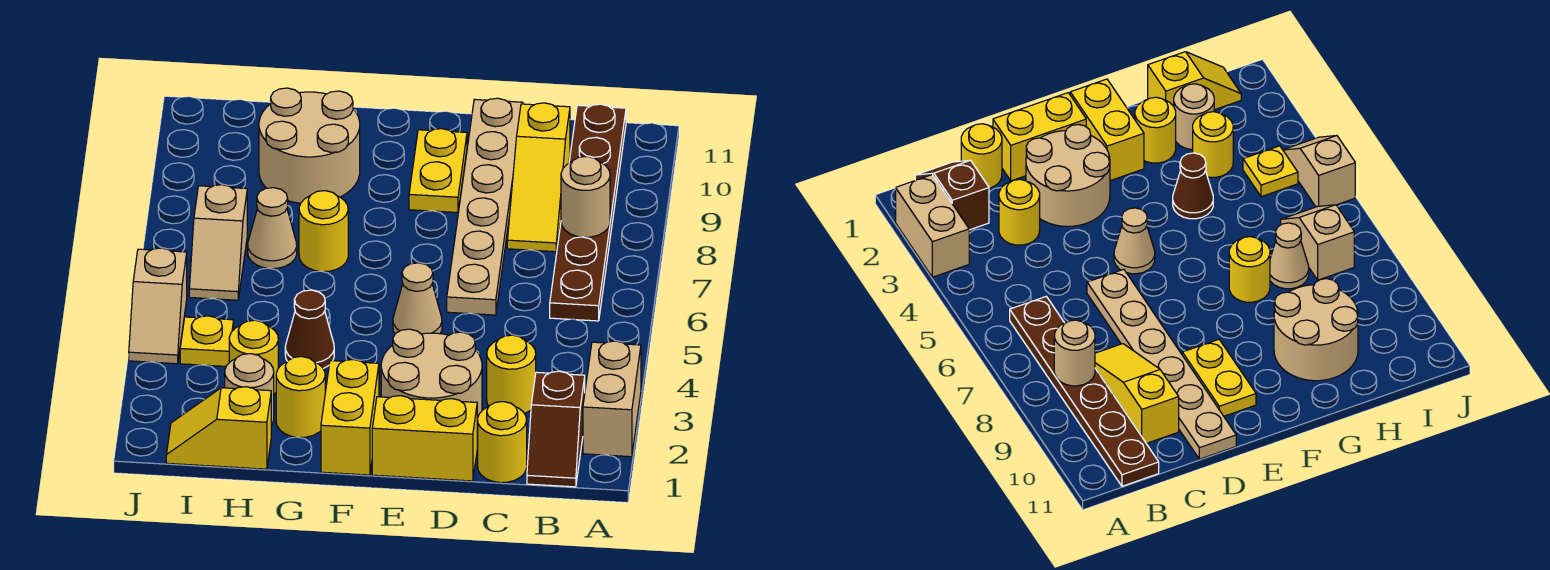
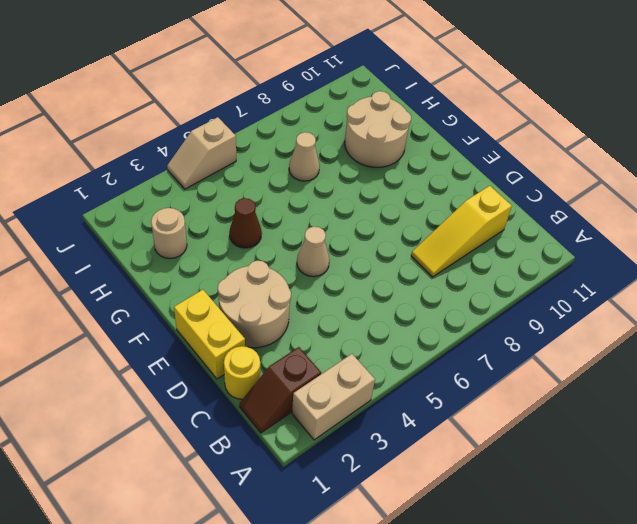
none -> brown plate B6:B11 level 1
none -> yellow round brick C3 level 1
none -> tan plate D6:D11 level 1

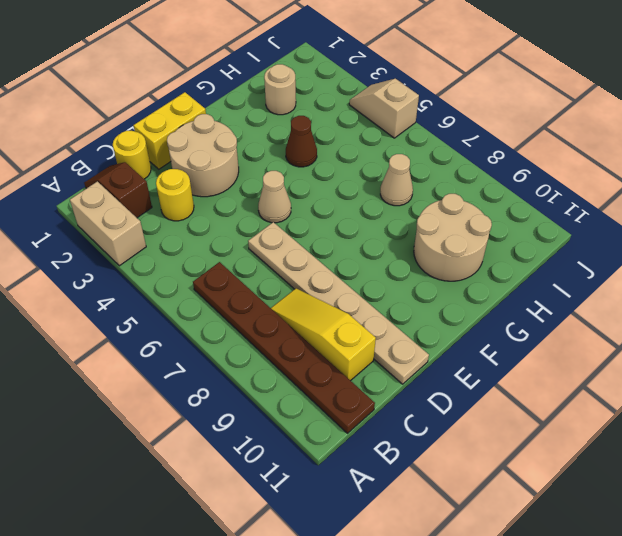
none -> yellow plate E9:E10 level 1
none -> yellow brick F1:F2 level 1
none -> yellow round brick G2 level 1

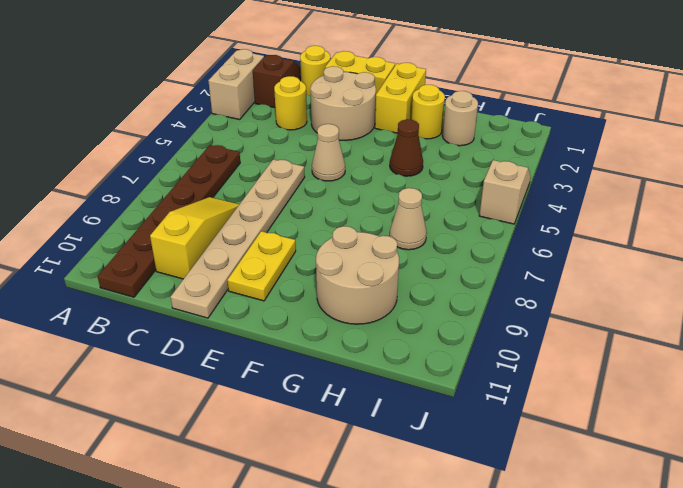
none -> yellow round brick G7 level 1
none -> yellow slope H1:I1 level 1 top H
none -> yellow round brick H3 level 1

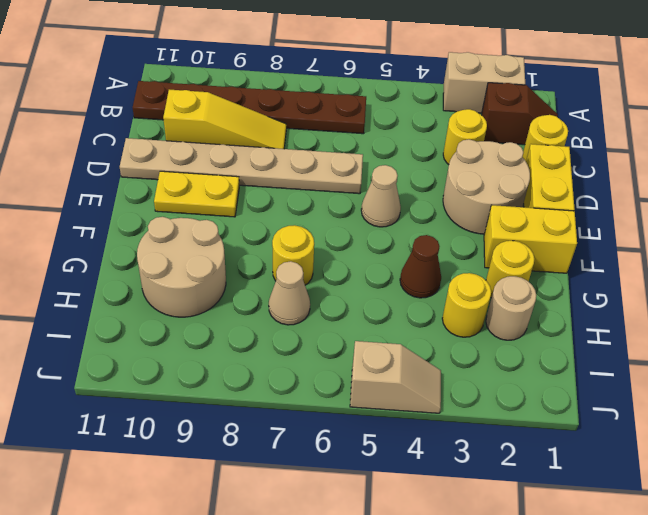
none -> yellow slope H1:I1 level 1 top H
none -> yellow plate I4 level 1
none -> tan slope I6:I7 level 1 top 7

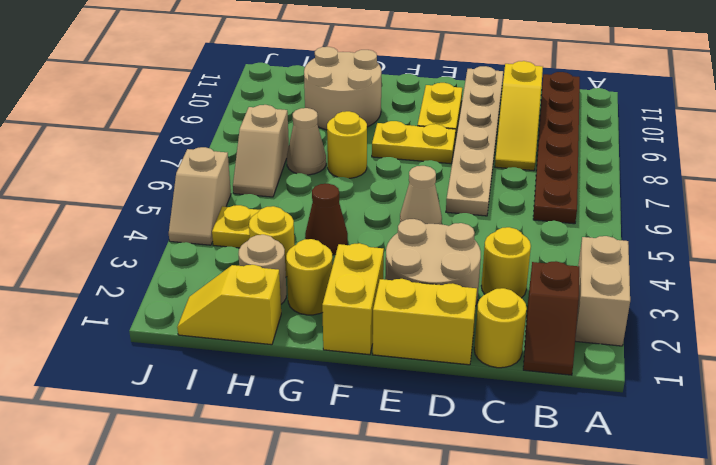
yellow plate E8:F8 level 1 -> none
none -> tan round brick B8 level 2

